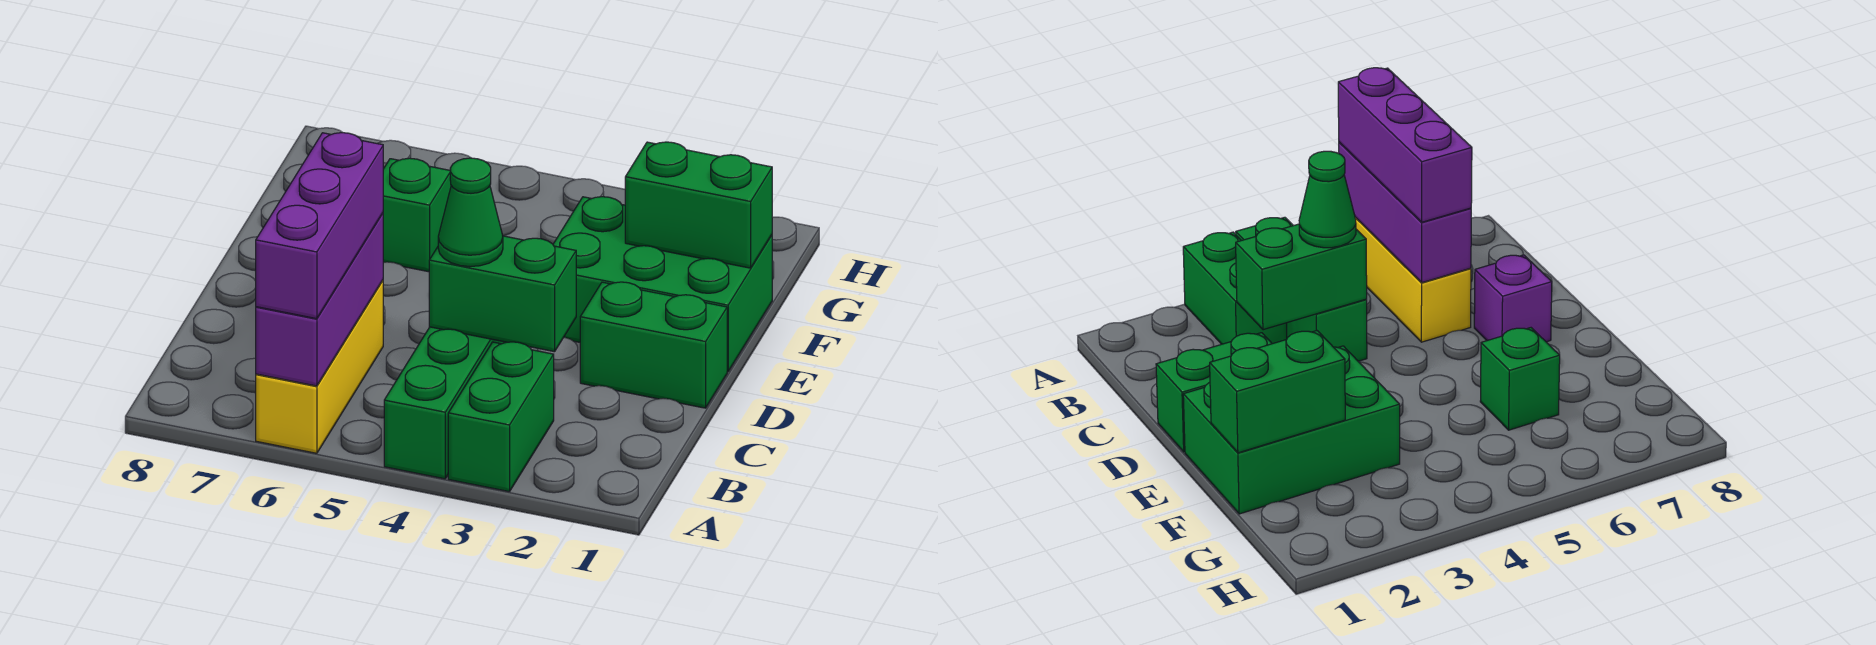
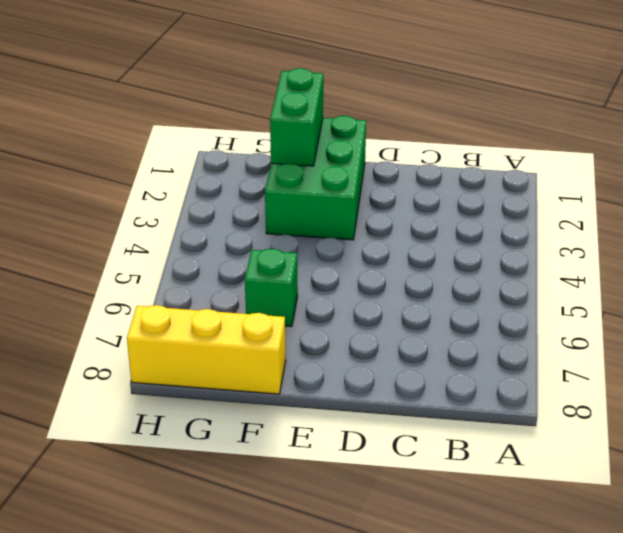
yellow brick F8:H8 level 1 -> yellow brick A6:C6 level 1
none -> green brick A3:B3 level 1
none -> green brick A4:C4 level 1
none -> green brick D1:D2 level 1

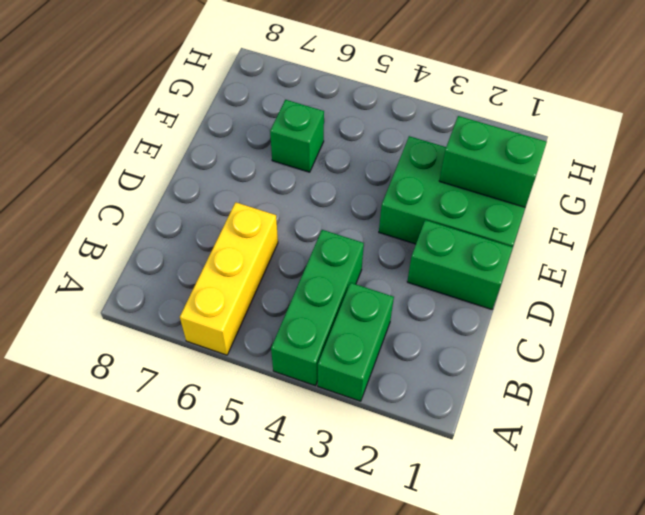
none -> purple brick D7 level 1
none -> purple brick A6:C6 level 2
none -> green brick C3:C4 level 2

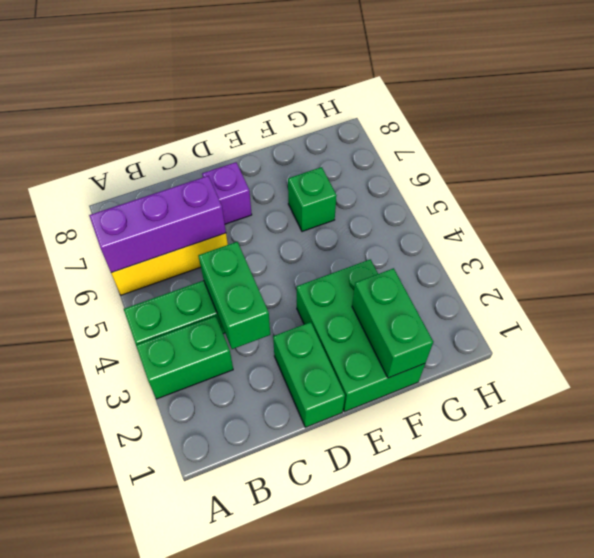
none -> purple brick A6:C6 level 3
none -> green cone C4 level 3

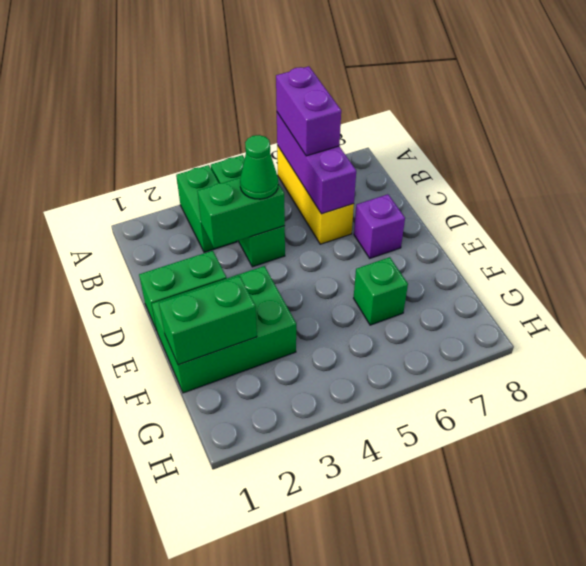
purple brick A6:B6 level 3 -> purple brick A6:C6 level 3

